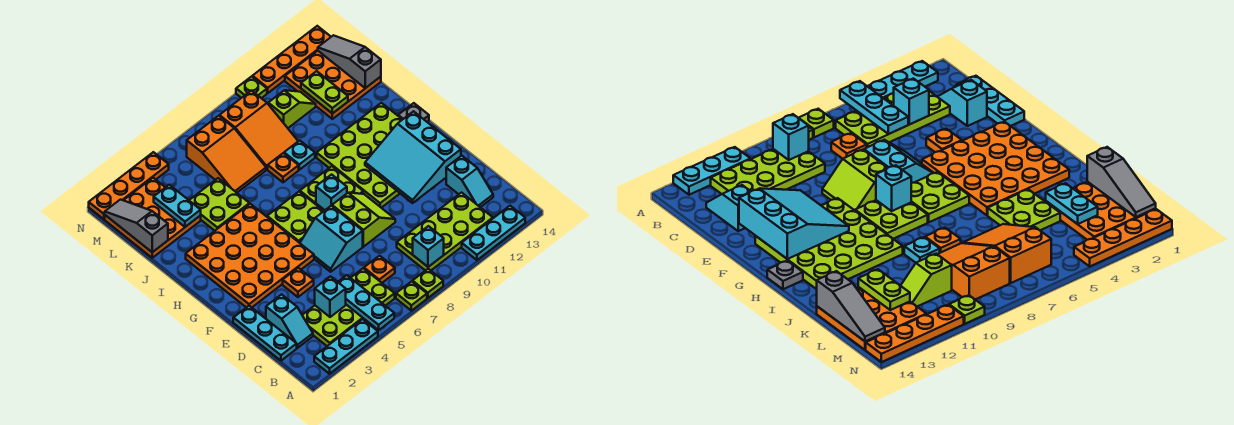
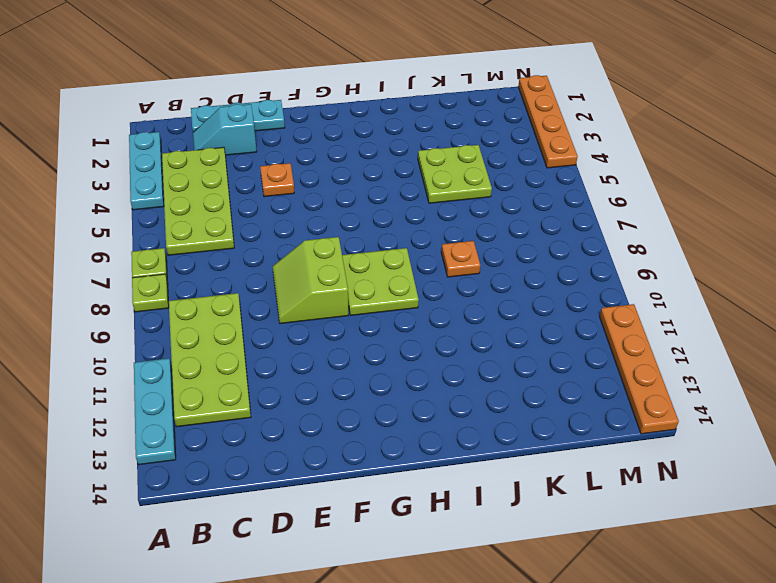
lime slope E8:F9 level 1 top F -> lime slope E8:F9 level 1 top 8
none -> orange plate C7 level 1
none -> cyan slope C13:D13 level 1 top D
none -> cyan slope E6:F7 level 1 top 7
none -> orange plate F2:I5 level 1

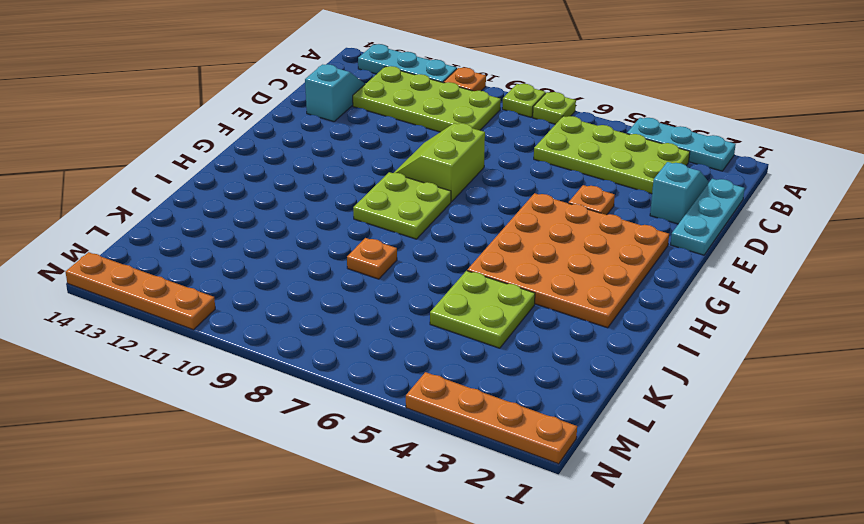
orange plate A10 level 1 -> orange plate C7 level 1
none -> cyan slope E6:F7 level 1 top 7
none -> lime plate F10:I13 level 1
none -> lime plate G6:H7 level 1
none -> grey plate H14 level 1

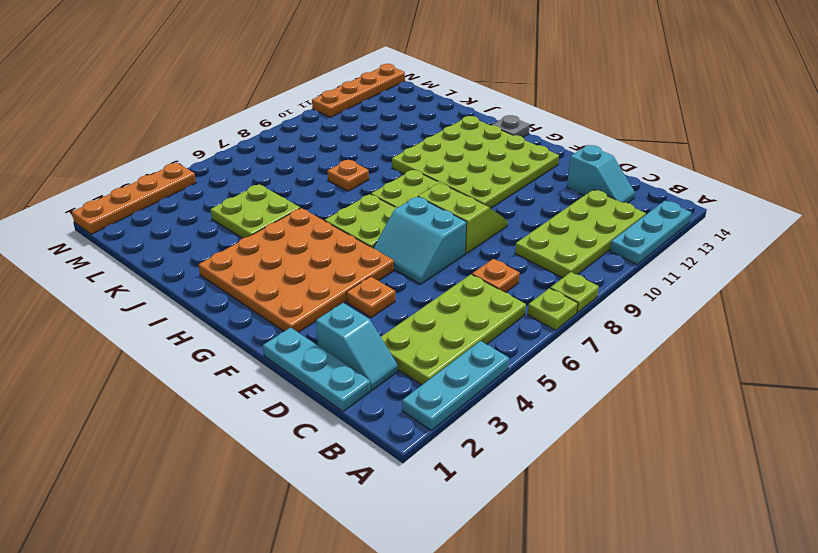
none -> cyan plate J9 level 1
none -> orange plate K1:M3 level 1
none -> orange slope K6:M7 level 1 top M
none -> orange slope K8:M9 level 1 top M

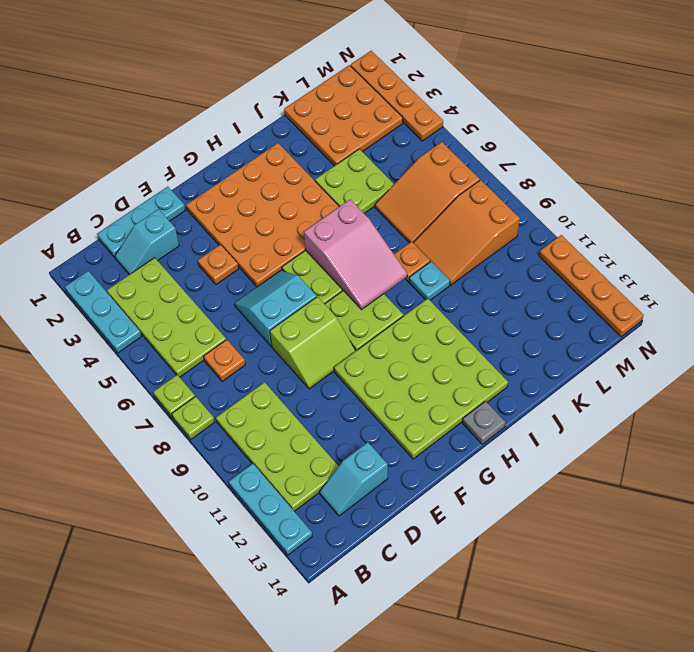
pink slope H6:I8 level 2 top 6 -> none
none -> orange plate K12:M14 level 1
none -> lime slope L10:L11 level 1 top 10
none -> lime plate N10 level 1
none -> cyan plate A5:C5 level 2

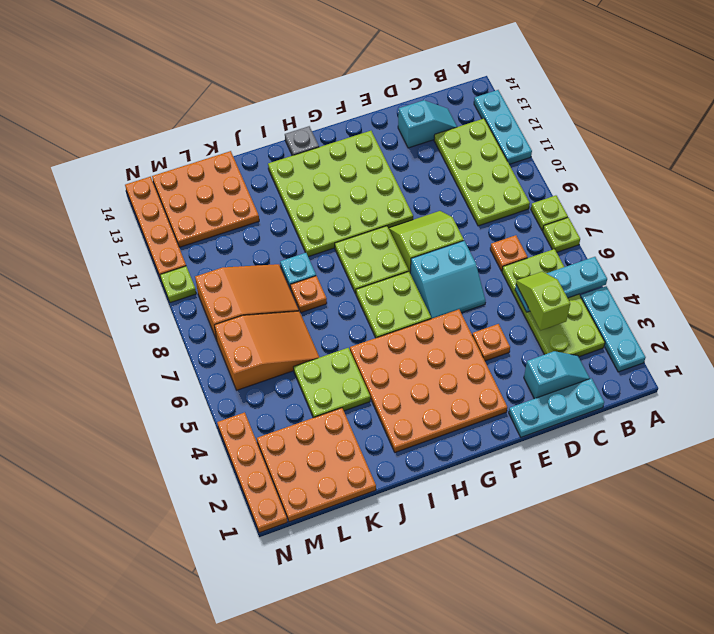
lime slope C4:C5 level 3 top 4 -> lime slope L10:L11 level 1 top 10
none -> cyan brick B9 level 2
none -> cyan brick C4 level 2
none -> cyan slope E11:G13 level 2 top 13
none -> cyan brick G8 level 2

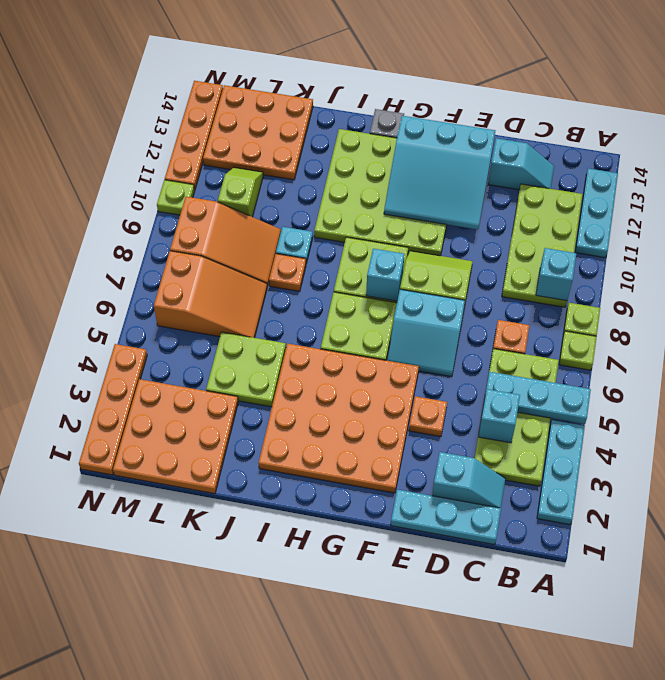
none -> grey slope K1:M1 level 2 top K
none -> cyan plate K3:L3 level 2
none -> lime plate K12:L12 level 2
none -> grey slope K14:M14 level 2 top K

